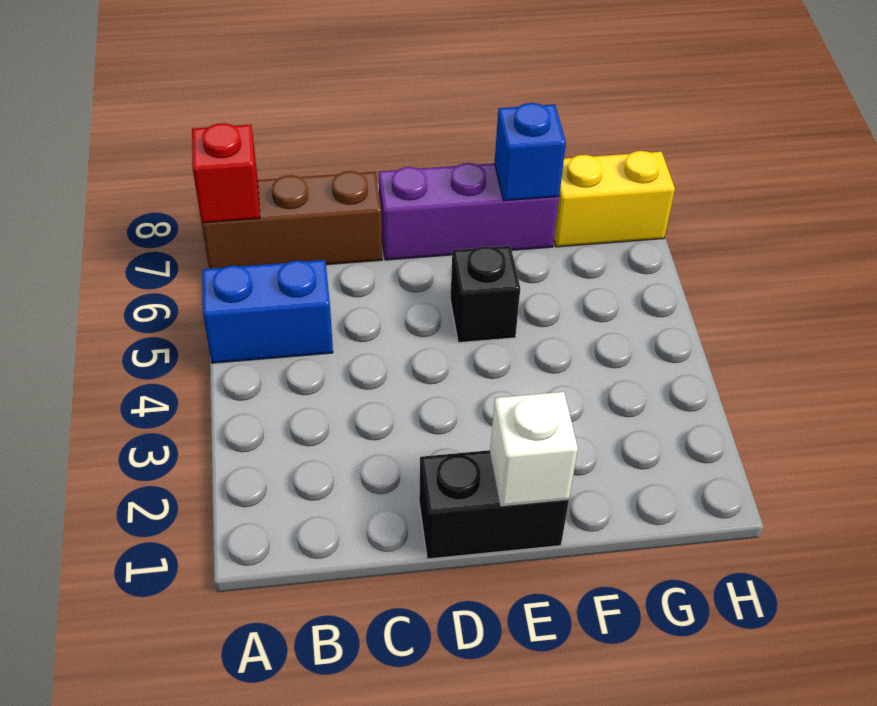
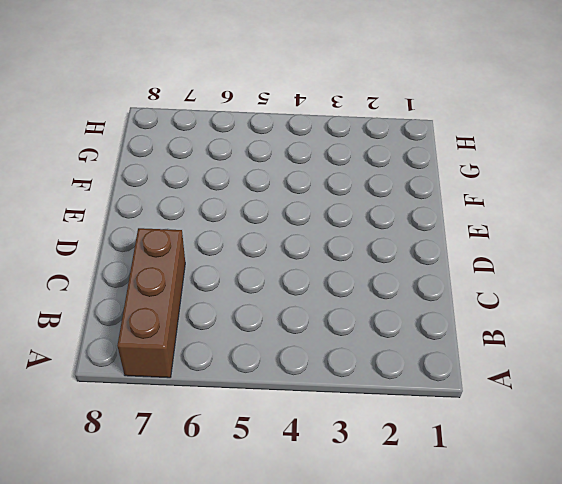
none -> blue brick A5:B5 level 1
none -> black brick D1:E1 level 1

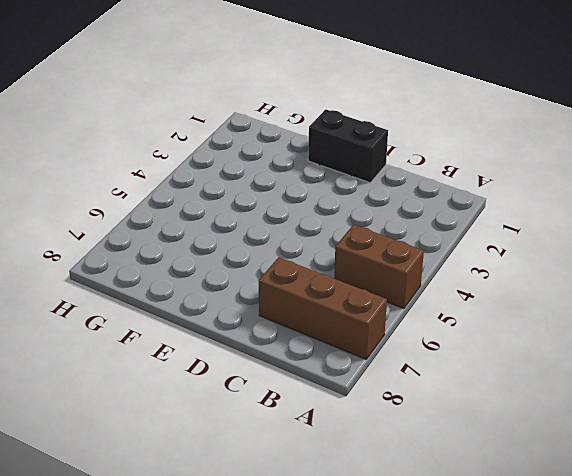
brown brick A5:B5 level 1 -> blue brick A5:B5 level 1
none -> purple brick D7:F7 level 1
none -> black brick E5 level 1

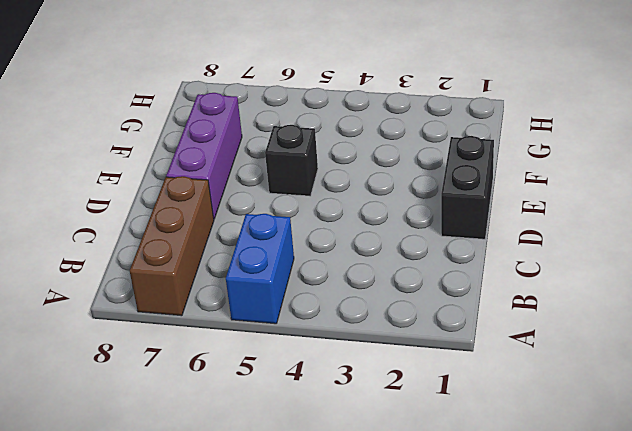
none -> yellow brick G7:H7 level 1
none -> red brick A7 level 2

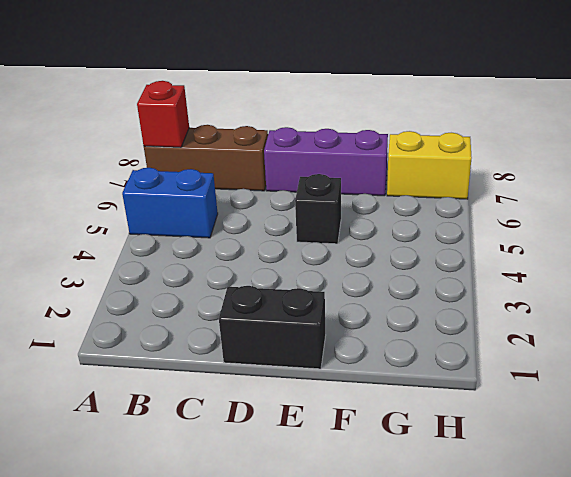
none -> white brick E1 level 2
none -> blue brick F7 level 2

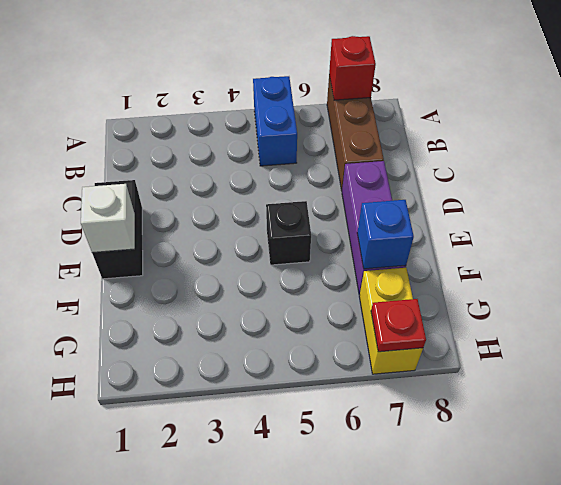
red plate H7 level 2 -> none

